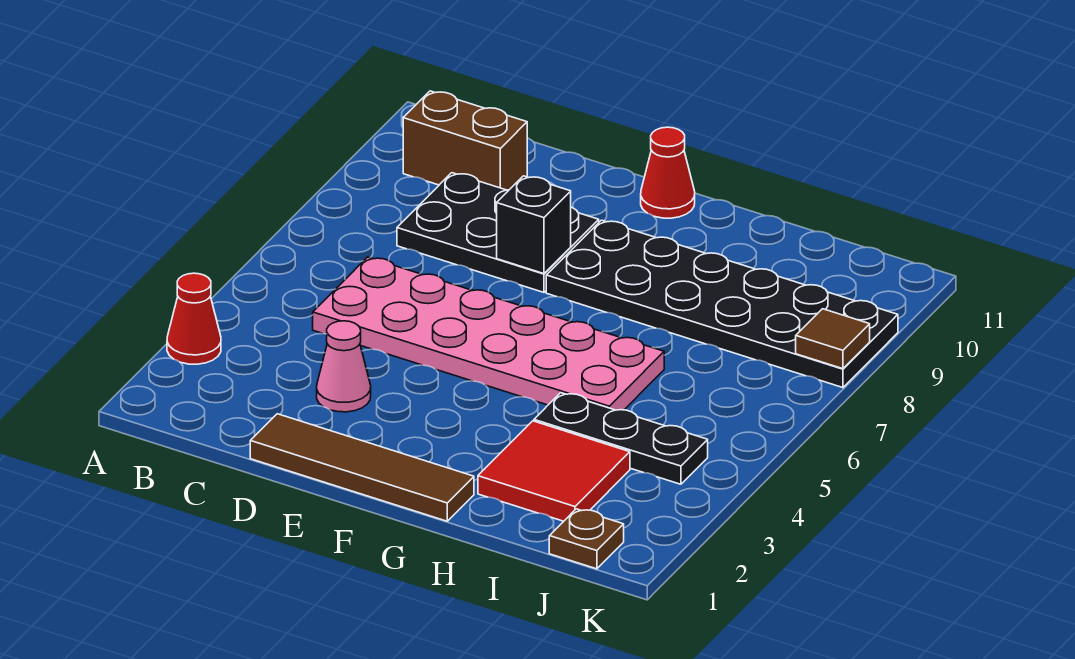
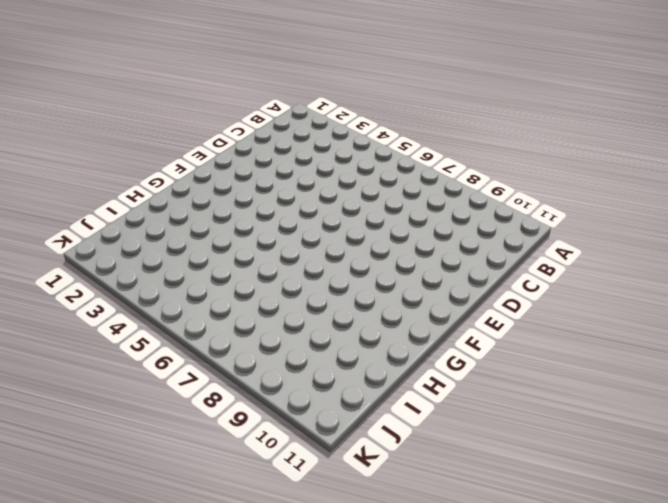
none -> red cone A3 level 1
none -> brown brick B10:C10 level 1
none -> pink plate C5:H6 level 1

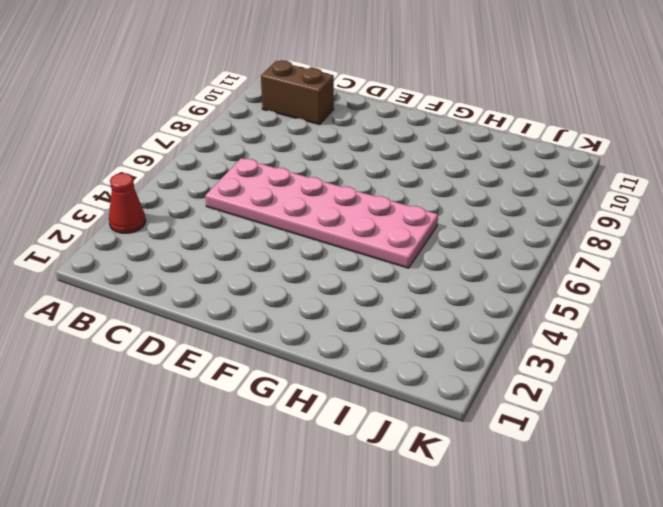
none -> black plate C8:E9 level 1
none -> brown tile D1:G1 level 1
none -> pink cone D3 level 1

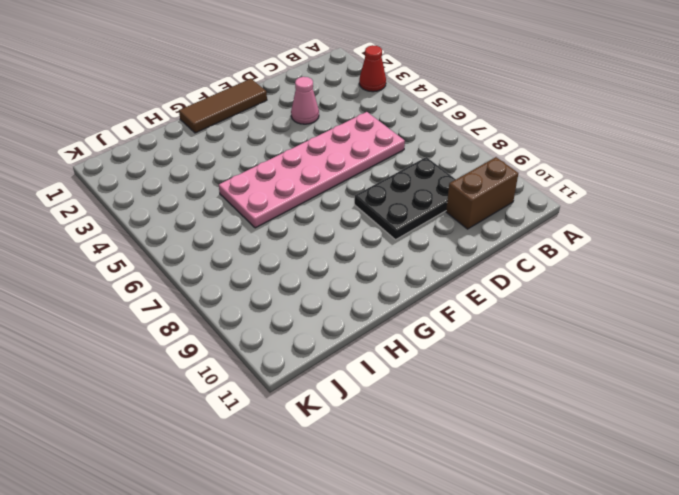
brown tile E1:G1 level 1 -> brown tile D1:G1 level 1
none -> black plate F8:K9 level 1
none -> red cone F11 level 1
none -> red tile H2:I3 level 1

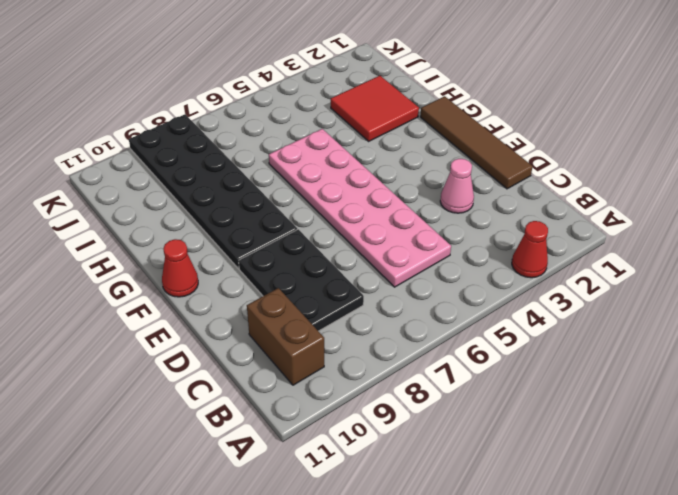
none -> black plate H4:J4 level 1
none -> brown plate J1 level 1
none -> black brick E8 level 2

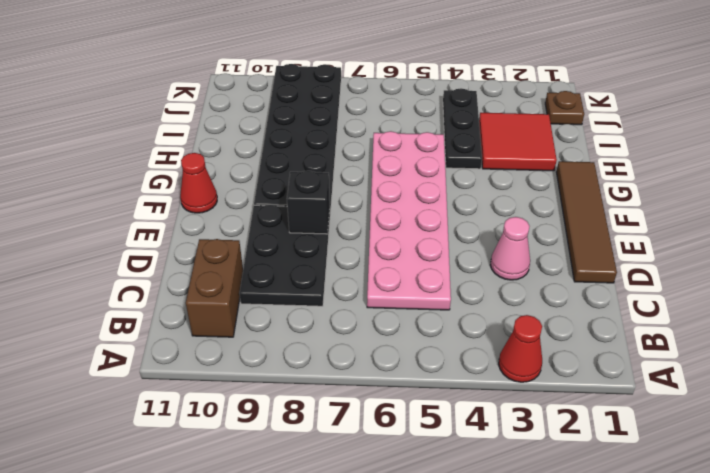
none -> brown tile K8 level 2

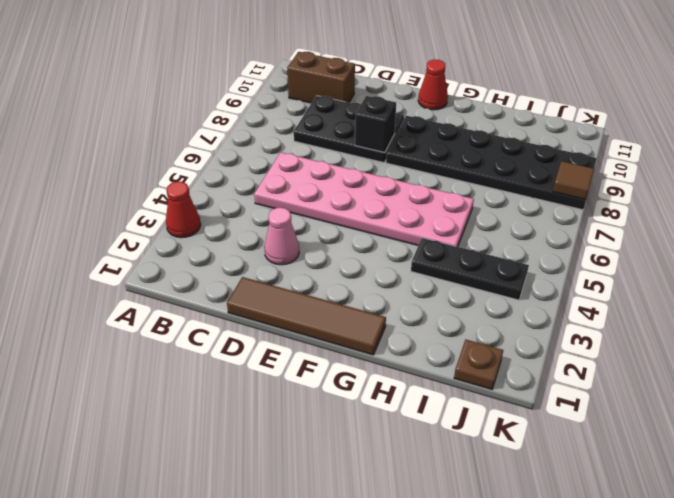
none -> red tile H2:I3 level 1

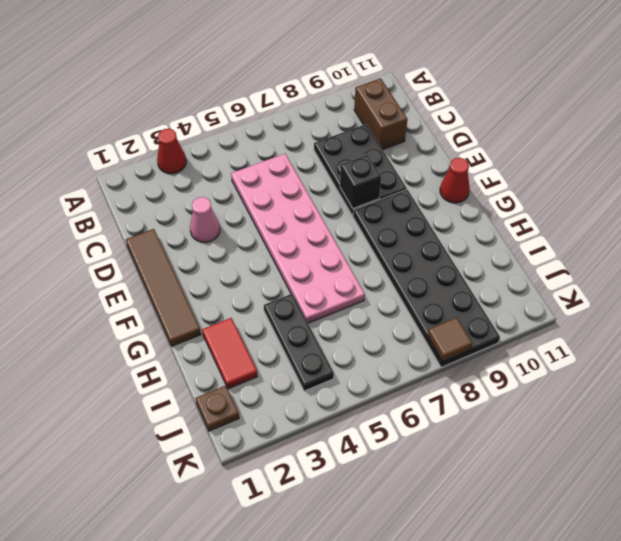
red tile H2:I2 level 1 -> red tile H2:I3 level 1

